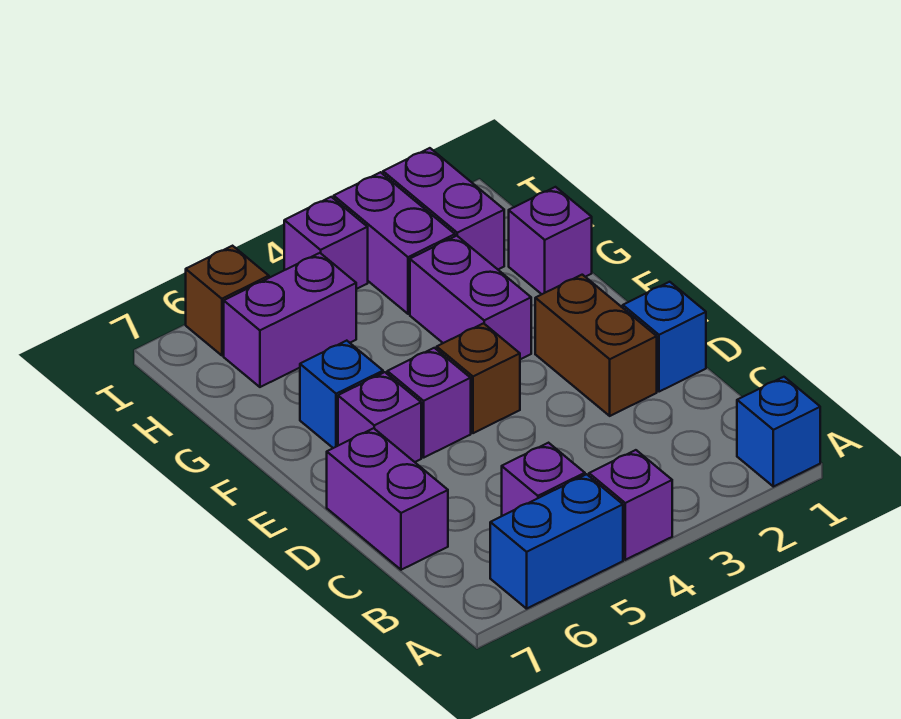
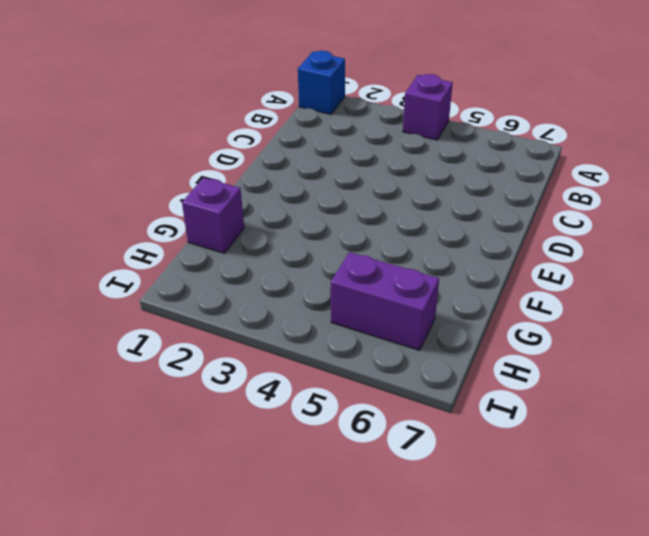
none -> blue brick A5:A6 level 1
none -> purple brick B5 level 1
none -> purple brick C7:D7 level 1

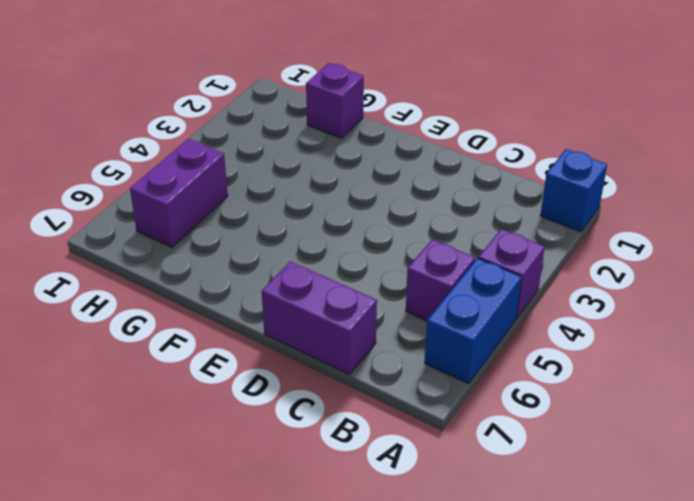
none -> blue brick D1 level 1
none -> brown brick D2:E2 level 1
none -> brown brick E4 level 1

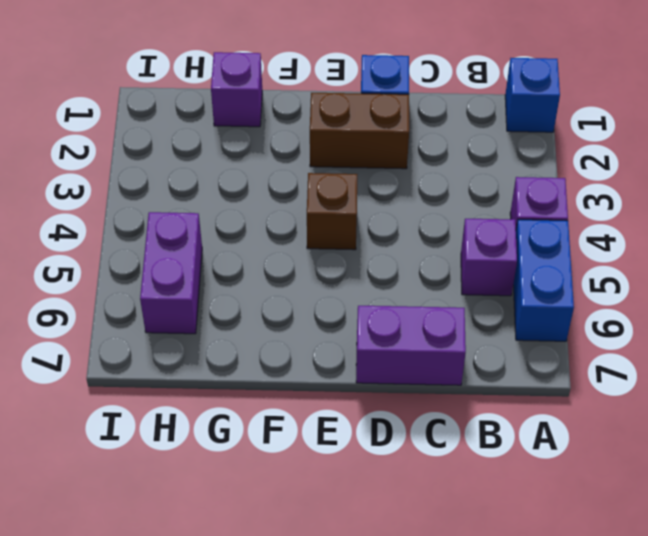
none -> purple brick E5 level 1
none -> purple brick E6 level 1
none -> purple brick F3:G3 level 1

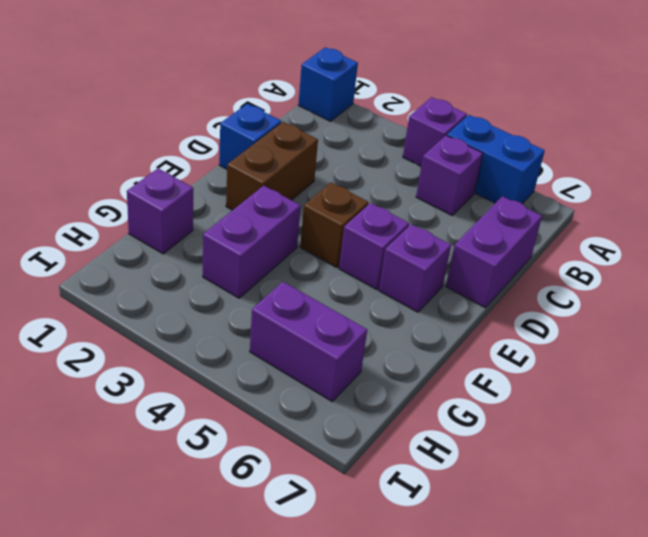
none -> blue brick F6 level 1
none -> purple brick H2:I2 level 1
none -> purple brick H3:I3 level 1

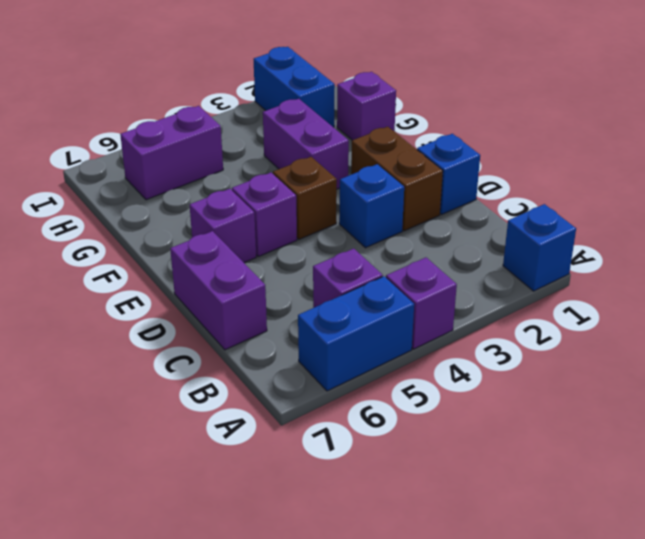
blue brick D3 level 1 -> blue brick F6 level 1
blue brick H2:I2 level 1 -> purple brick H2:I2 level 1
none -> purple brick H3:I3 level 1
none -> purple brick I4 level 1
none -> brown brick I6 level 1

